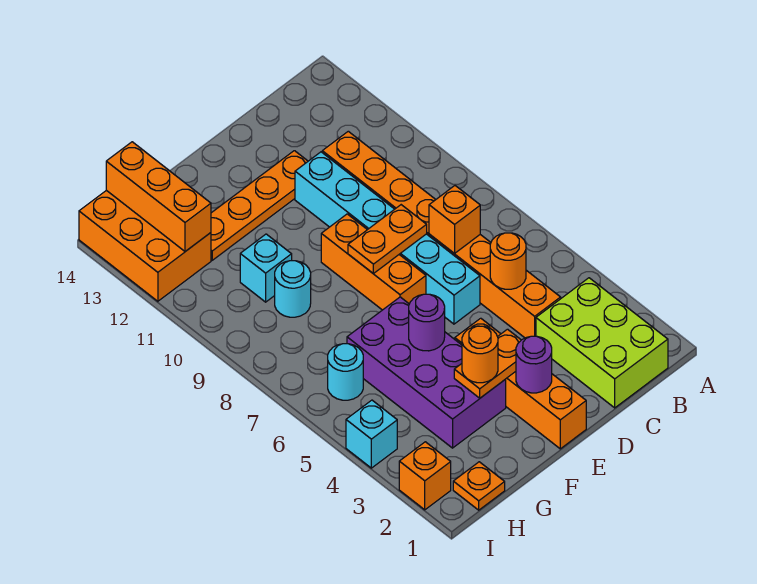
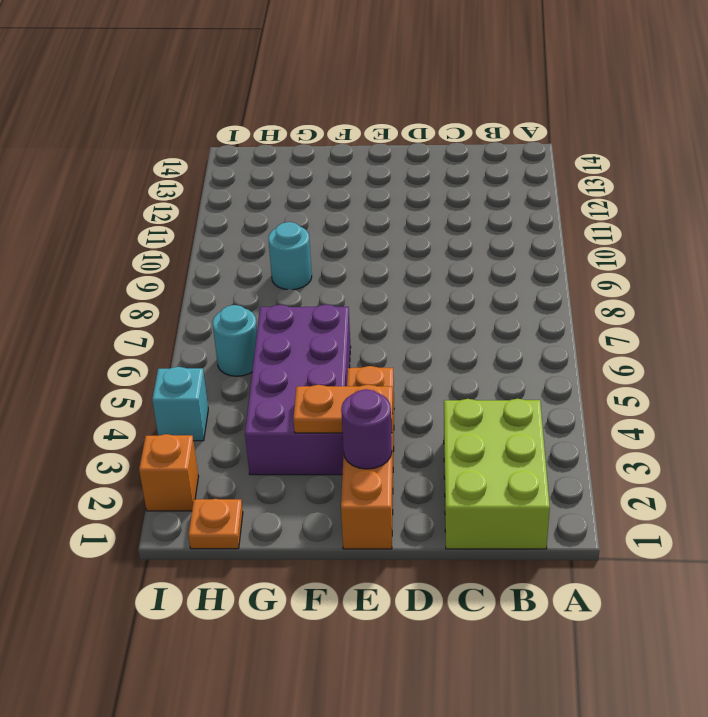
none -> orange brick C4:C11 level 1
none -> cyan brick D6:D11 level 1
none -> orange plate D12:G12 level 1

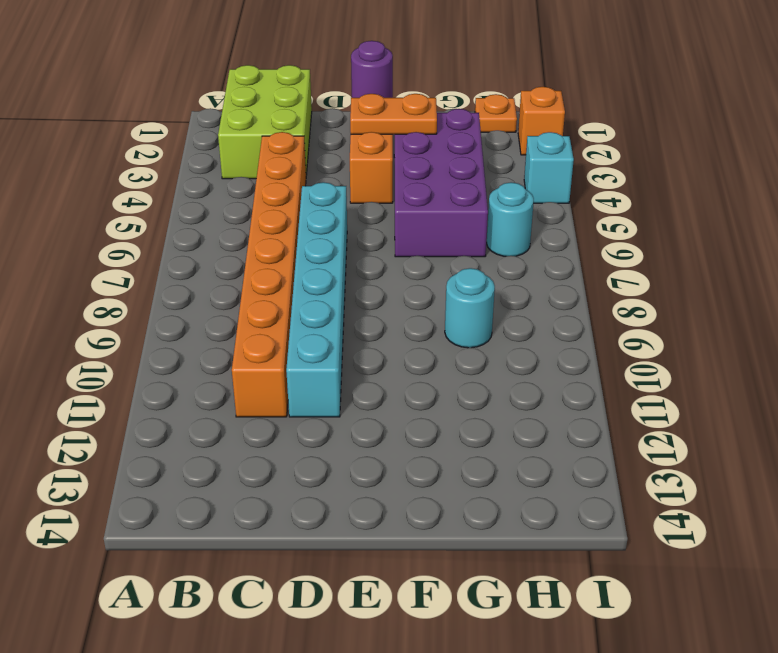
none -> orange plate D12:G12 level 1
none -> orange brick E7:E9 level 1
none -> cyan brick G10 level 1

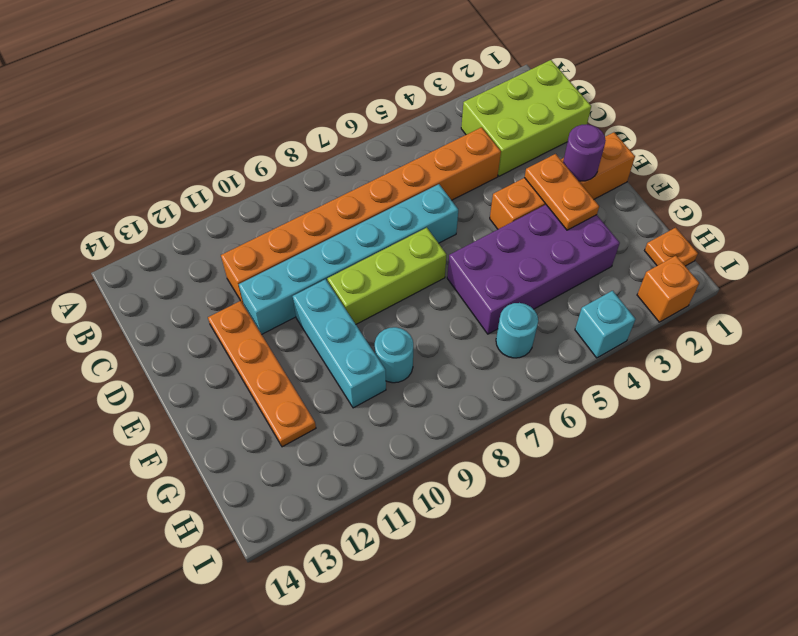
lime brick E7:E9 level 1 -> orange brick E7:E9 level 1
cyan brick E10:G10 level 1 -> cyan brick G10 level 1
none -> orange brick H12:I14 level 1
none -> orange round brick C5 level 2
none -> orange brick C7 level 2

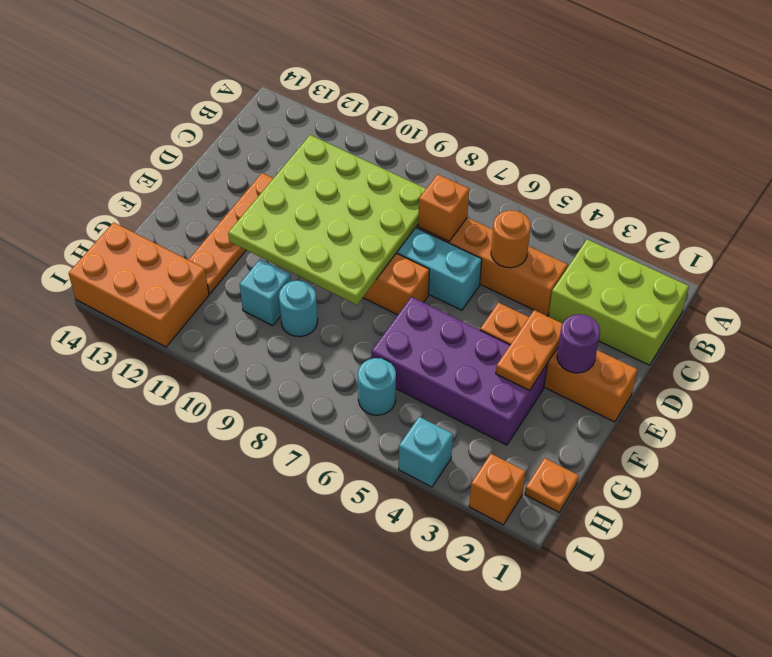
lime plate C8:F11 level 2 -> orange plate D8:E8 level 2
none -> purple round brick F5 level 2
none -> orange brick H12:H14 level 2
none -> orange round brick F3 level 3

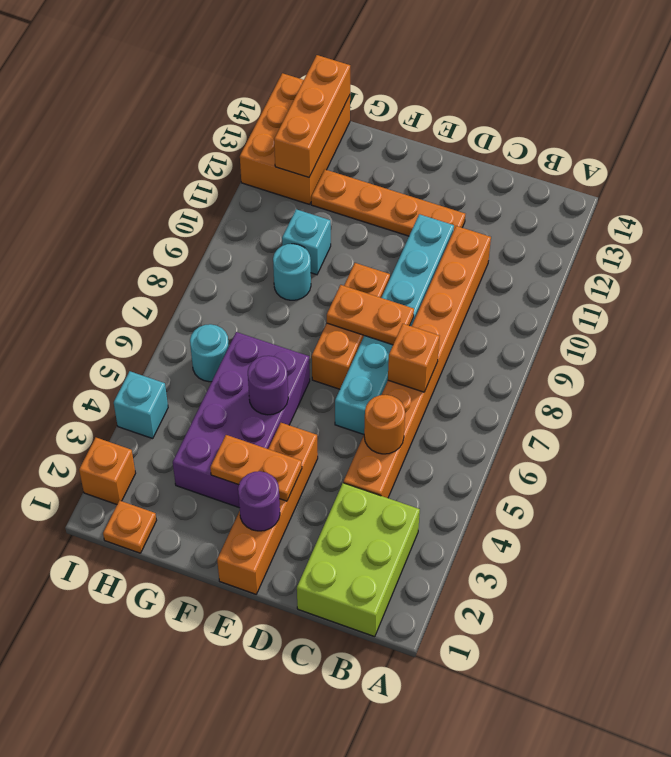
none -> orange round brick F3 level 3

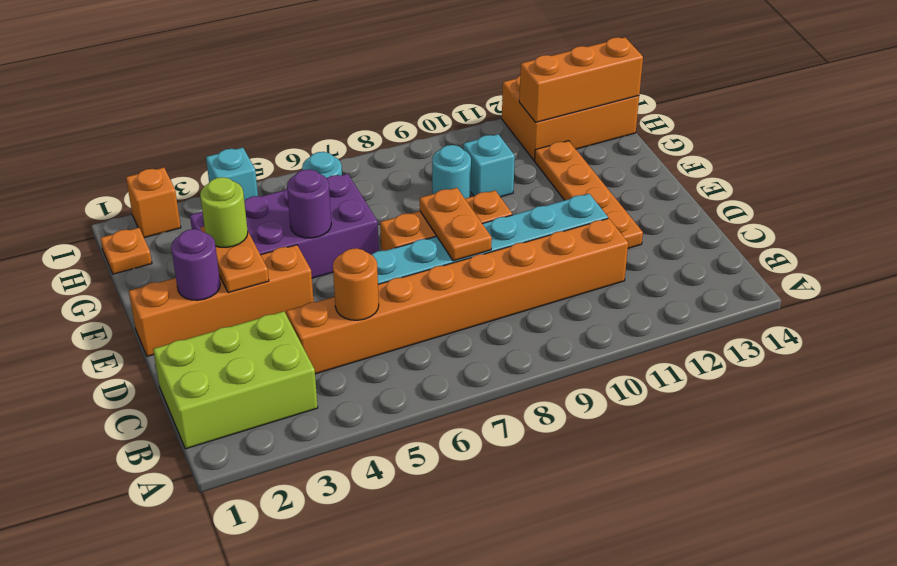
lime round brick F3 level 3 -> orange round brick F3 level 3
none -> orange brick C7 level 2

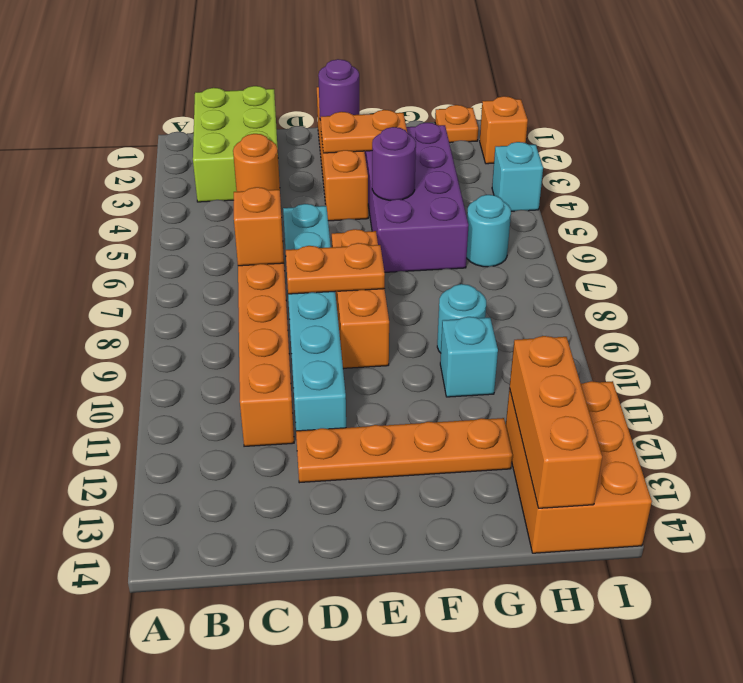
none -> orange round brick F3 level 3

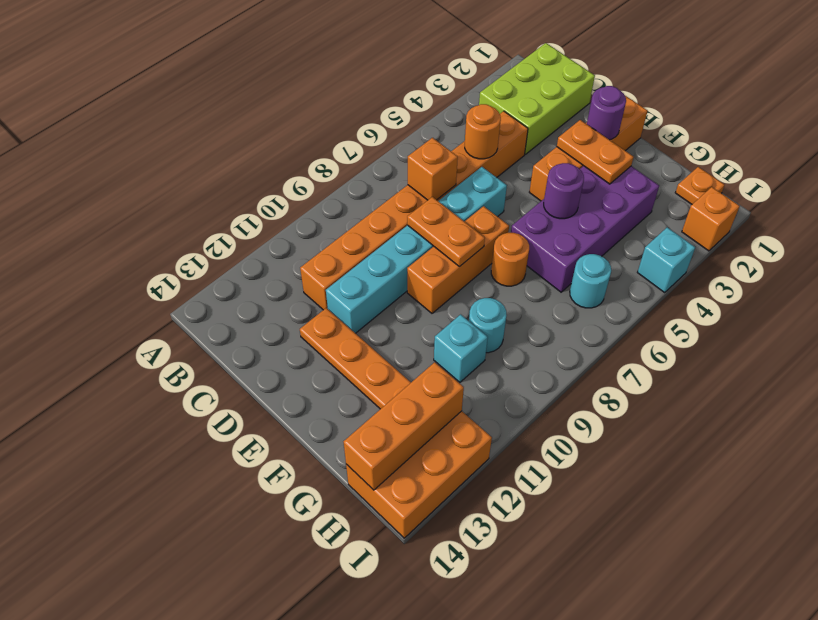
orange round brick F7 level 1 -> orange round brick F3 level 3

